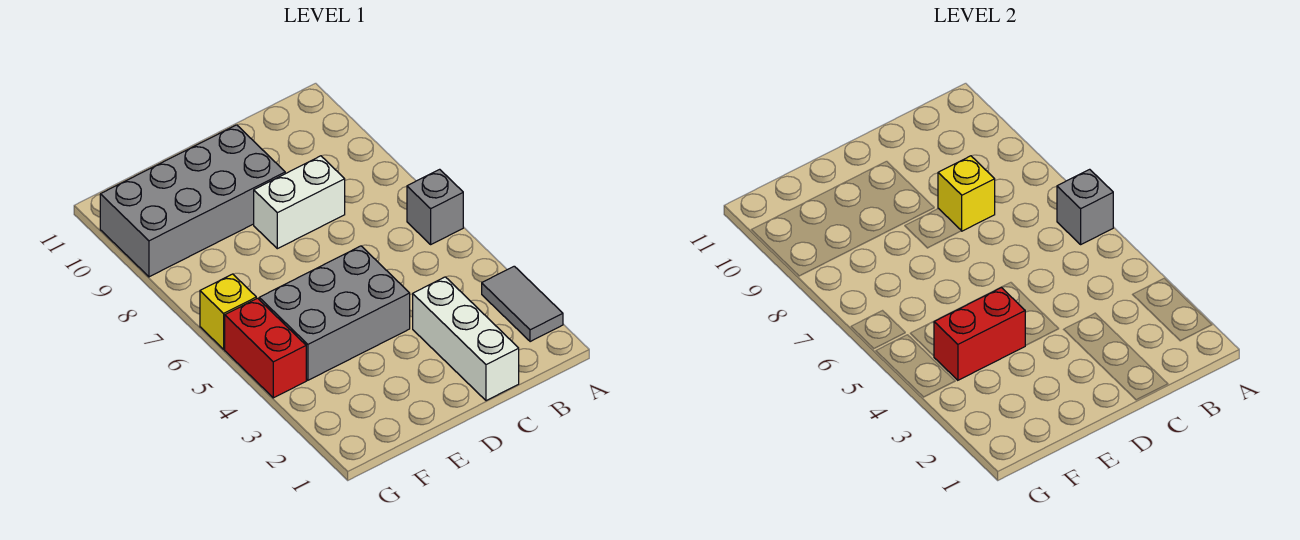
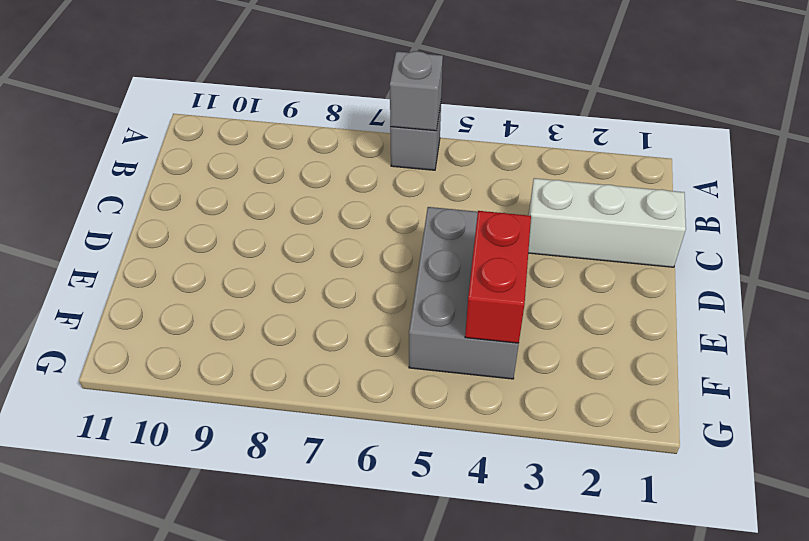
none -> grey tile A2:A3 level 1
none -> white brick C8:D8 level 1

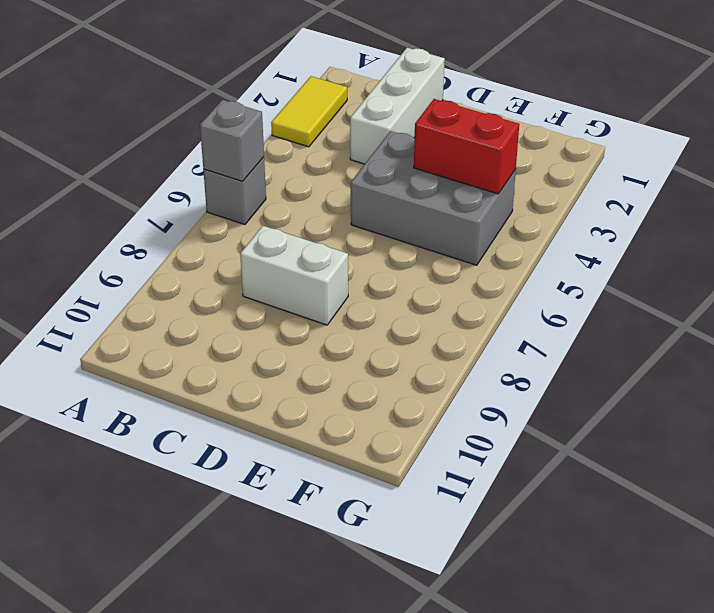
yellow tile A2:A3 level 1 -> grey tile A2:A3 level 1
none -> grey brick D9:G10 level 1
none -> red brick G4:G5 level 1

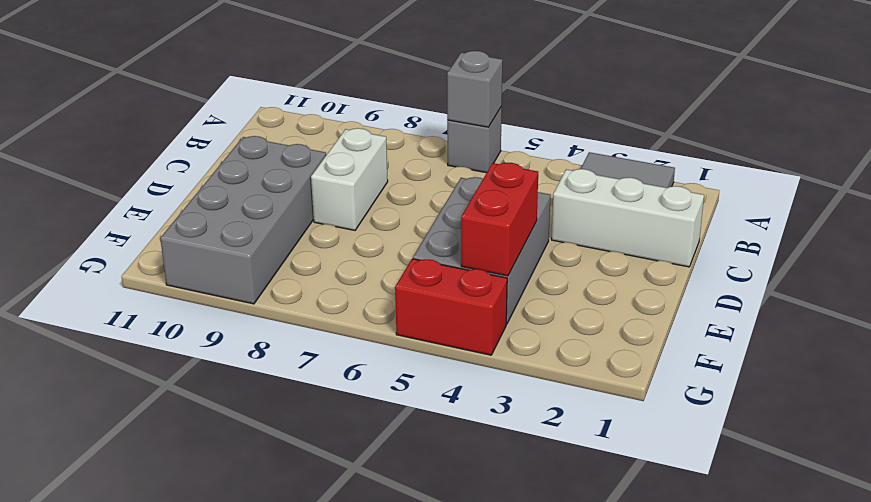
none -> yellow brick G6 level 1
none -> yellow brick C8 level 2

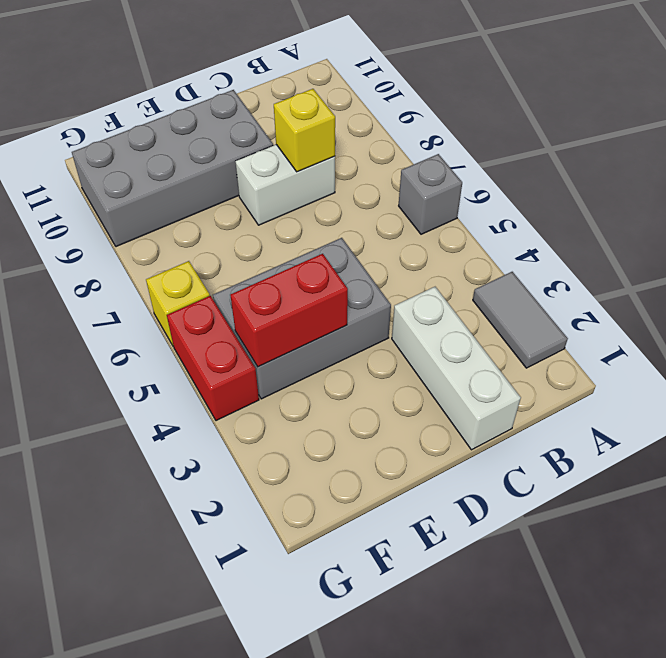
none -> grey brick A6 level 2

